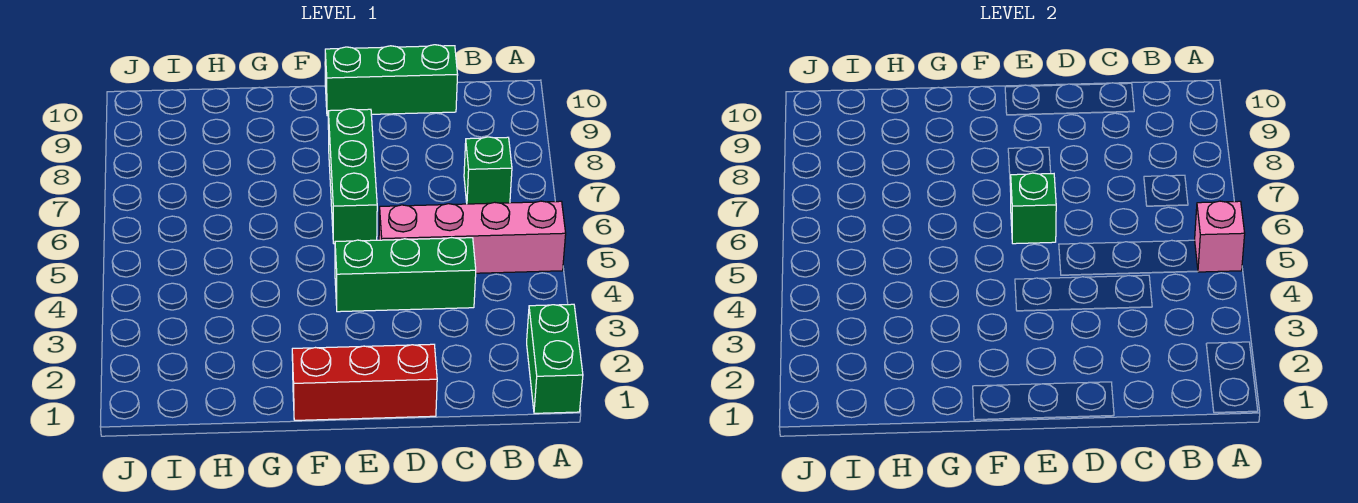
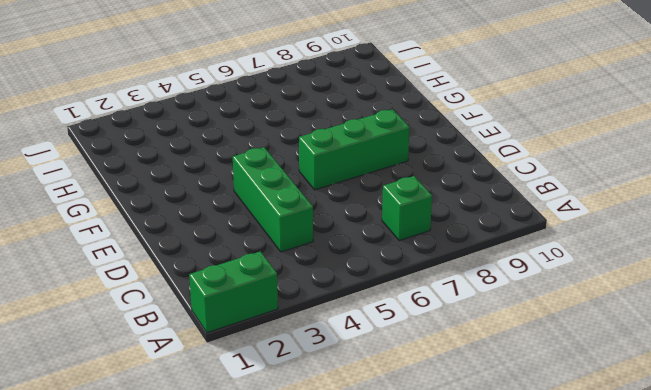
none -> pink brick A5:D5 level 1
none -> green brick C10:E10 level 1

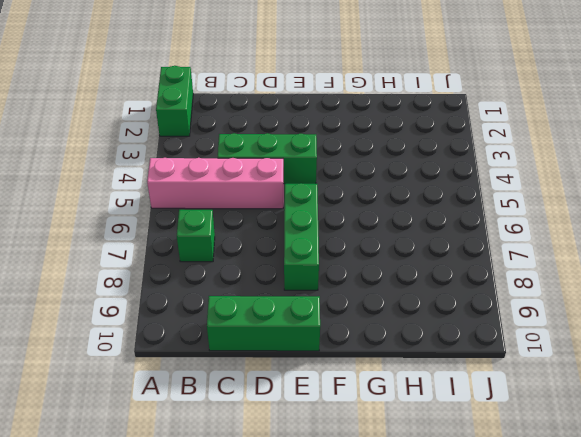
none -> red brick D1:F1 level 1
none -> pink brick A5 level 2

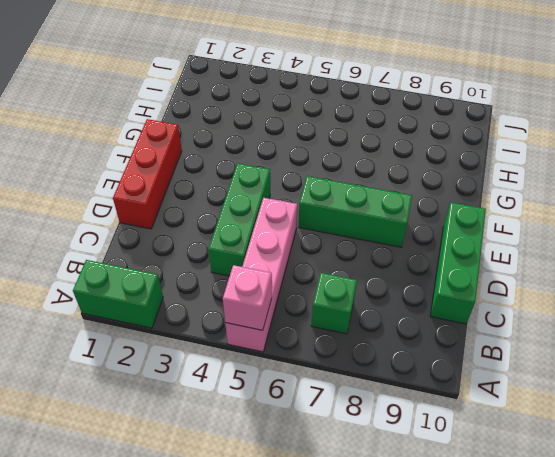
none -> green brick E6 level 2

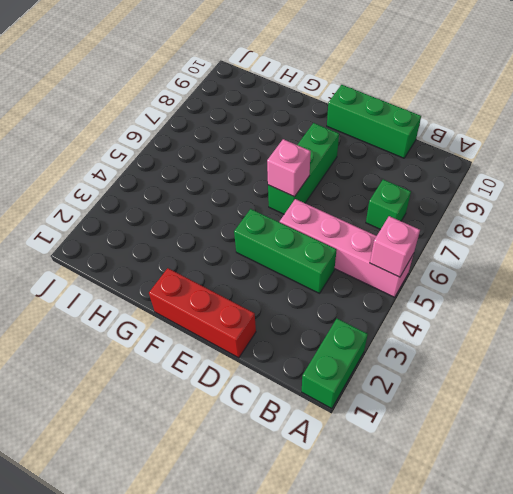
pink brick E6 level 2 -> green brick E6 level 2

